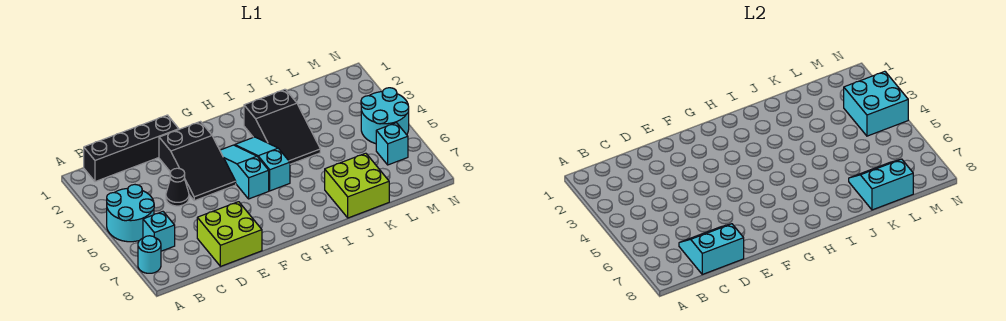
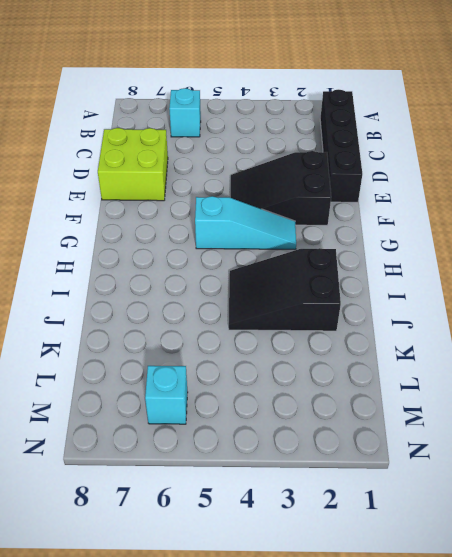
none -> cyan round brick A4:B5 level 1
none -> cyan round brick A7 level 1
none -> black cone D4 level 1

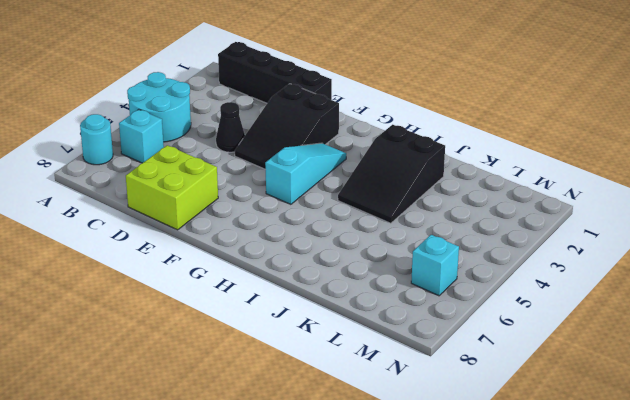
none -> cyan slope H3:H5 level 1 top 5
none -> lime brick J7:K8 level 1
none -> cyan round brick M4:N5 level 1

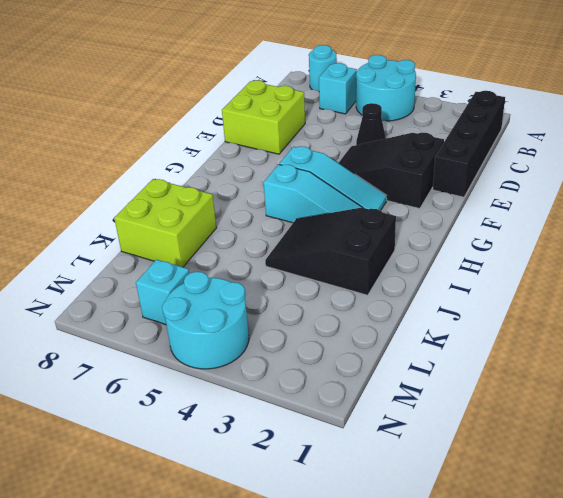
none -> cyan slope C7:D8 level 2 top 8
none -> cyan slope K7:L8 level 2 top 8
none -> cyan brick M3:N4 level 2

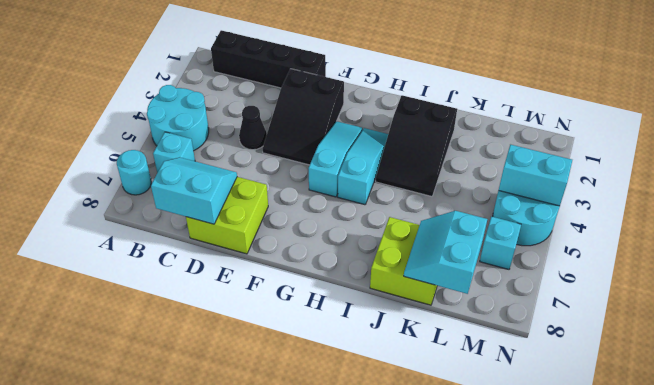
cyan slope K7:L8 level 2 top L -> cyan slope K7:L8 level 2 top 8
cyan brick M4:N4 level 2 -> cyan brick M3:N4 level 2

